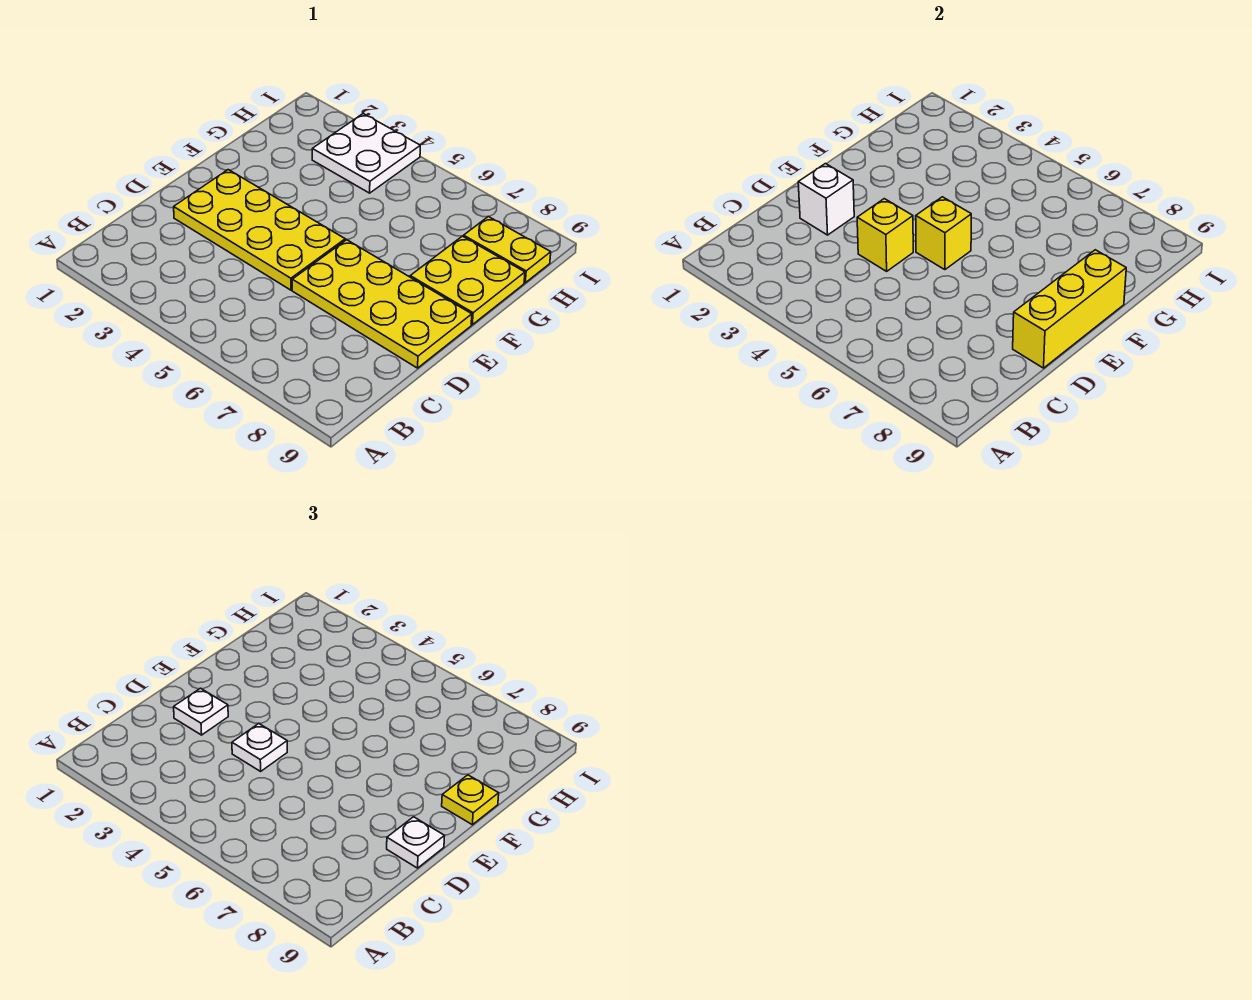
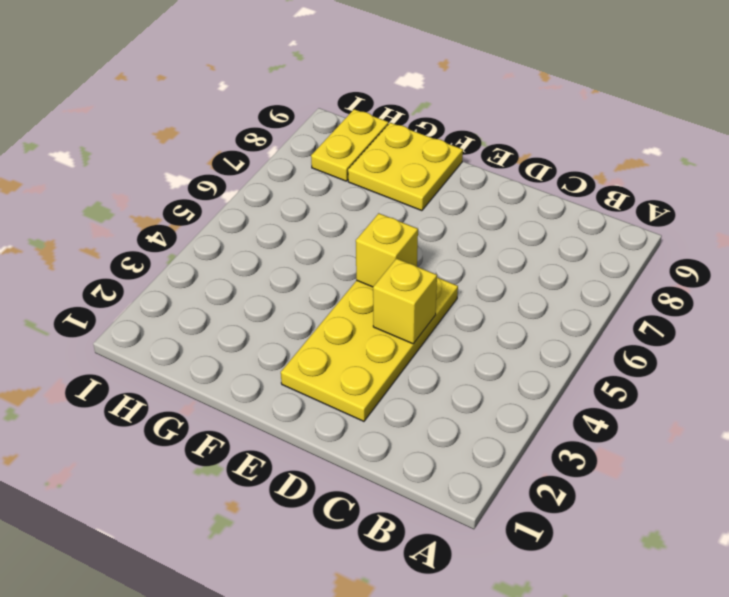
none -> yellow plate D6:E9 level 1
none -> white plate H3:I4 level 1
none -> white brick D2 level 2

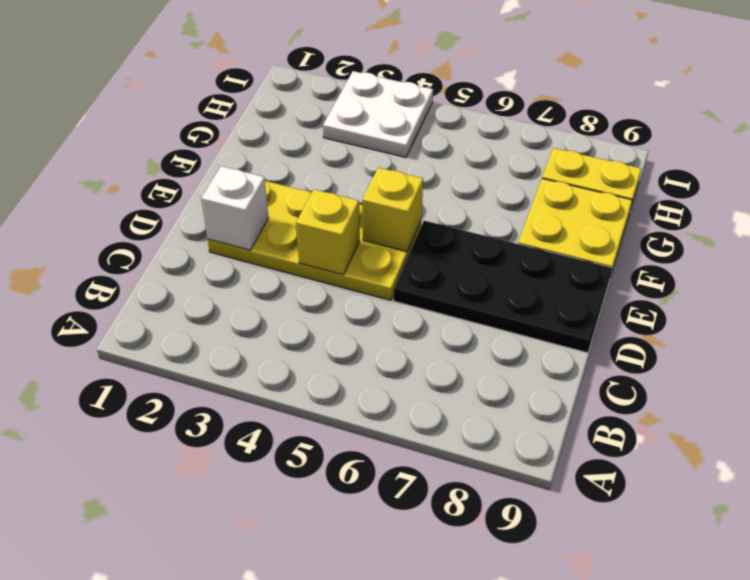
black plate D6:E9 level 1 -> yellow plate D6:E9 level 1
none -> yellow brick D9:F9 level 2
none -> white plate D2 level 3
none -> white plate D4 level 3

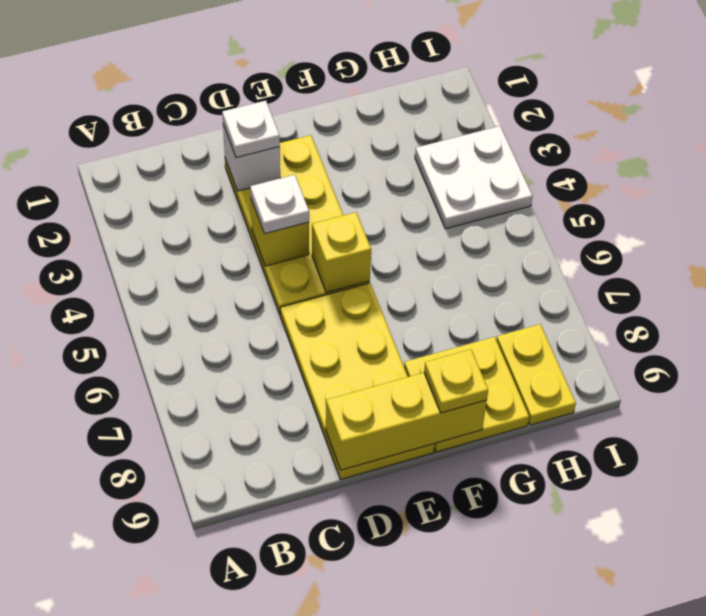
none -> white plate D9 level 3

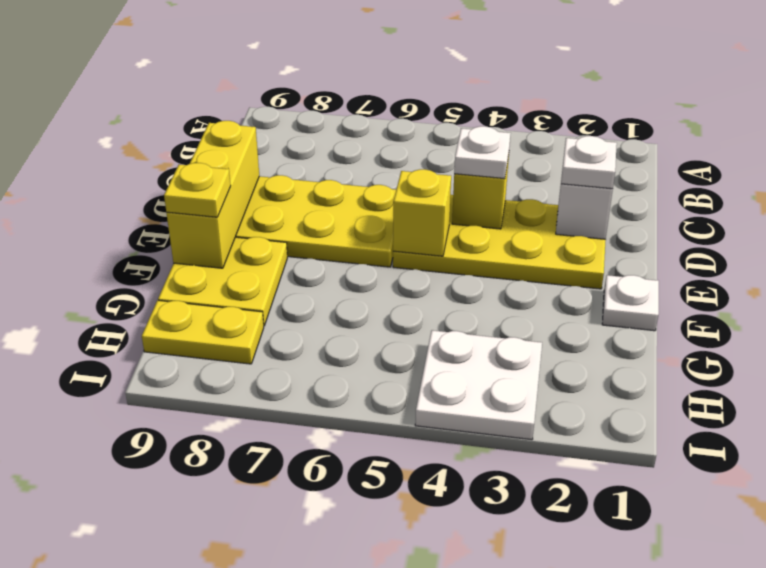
white plate F1 level 1 -> white plate D9 level 3

